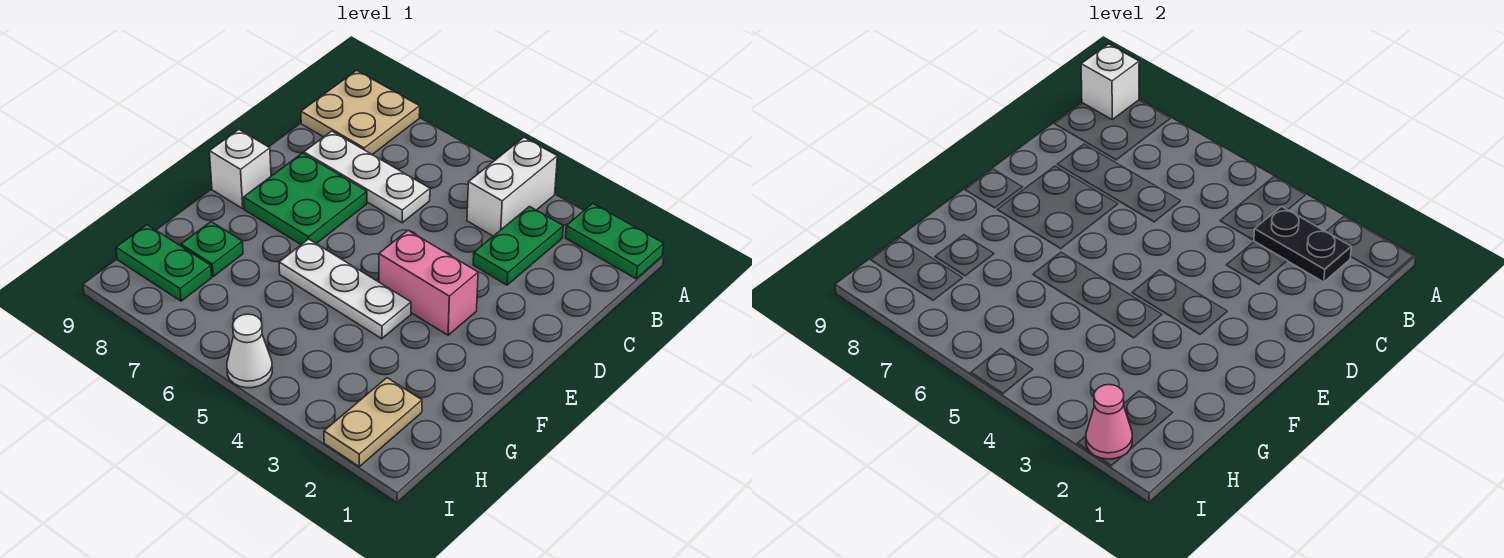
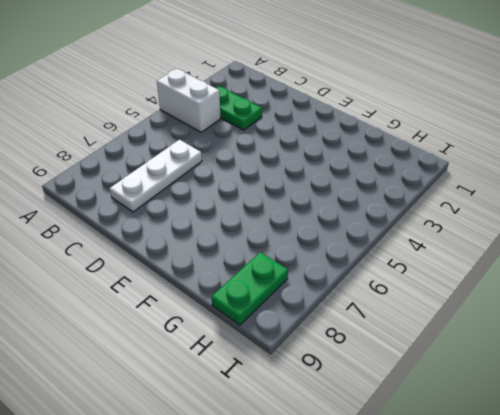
none -> green plate A1:A2 level 1
none -> tan plate A8:B9 level 1
none -> green plate D7:E8 level 1

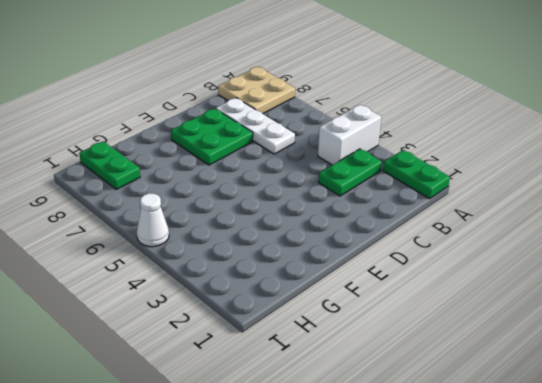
none -> pink brick E3:E4 level 1
none -> white brick E9 level 1
none -> white plate F4:F6 level 1

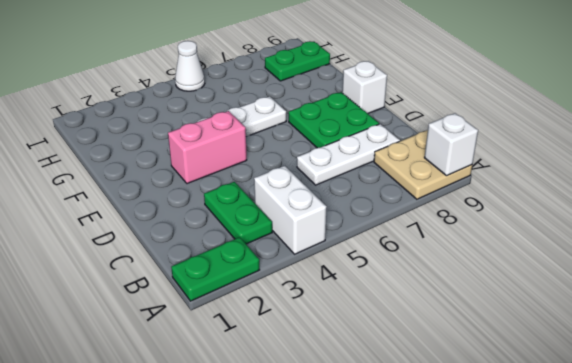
none -> green plate G8 level 1
none -> tan plate H2:I2 level 1
none -> black plate B2:B3 level 2

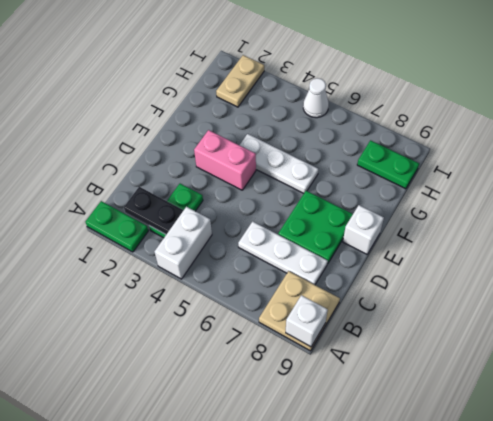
none -> green plate G8 level 1
none -> pink cone I2 level 2

